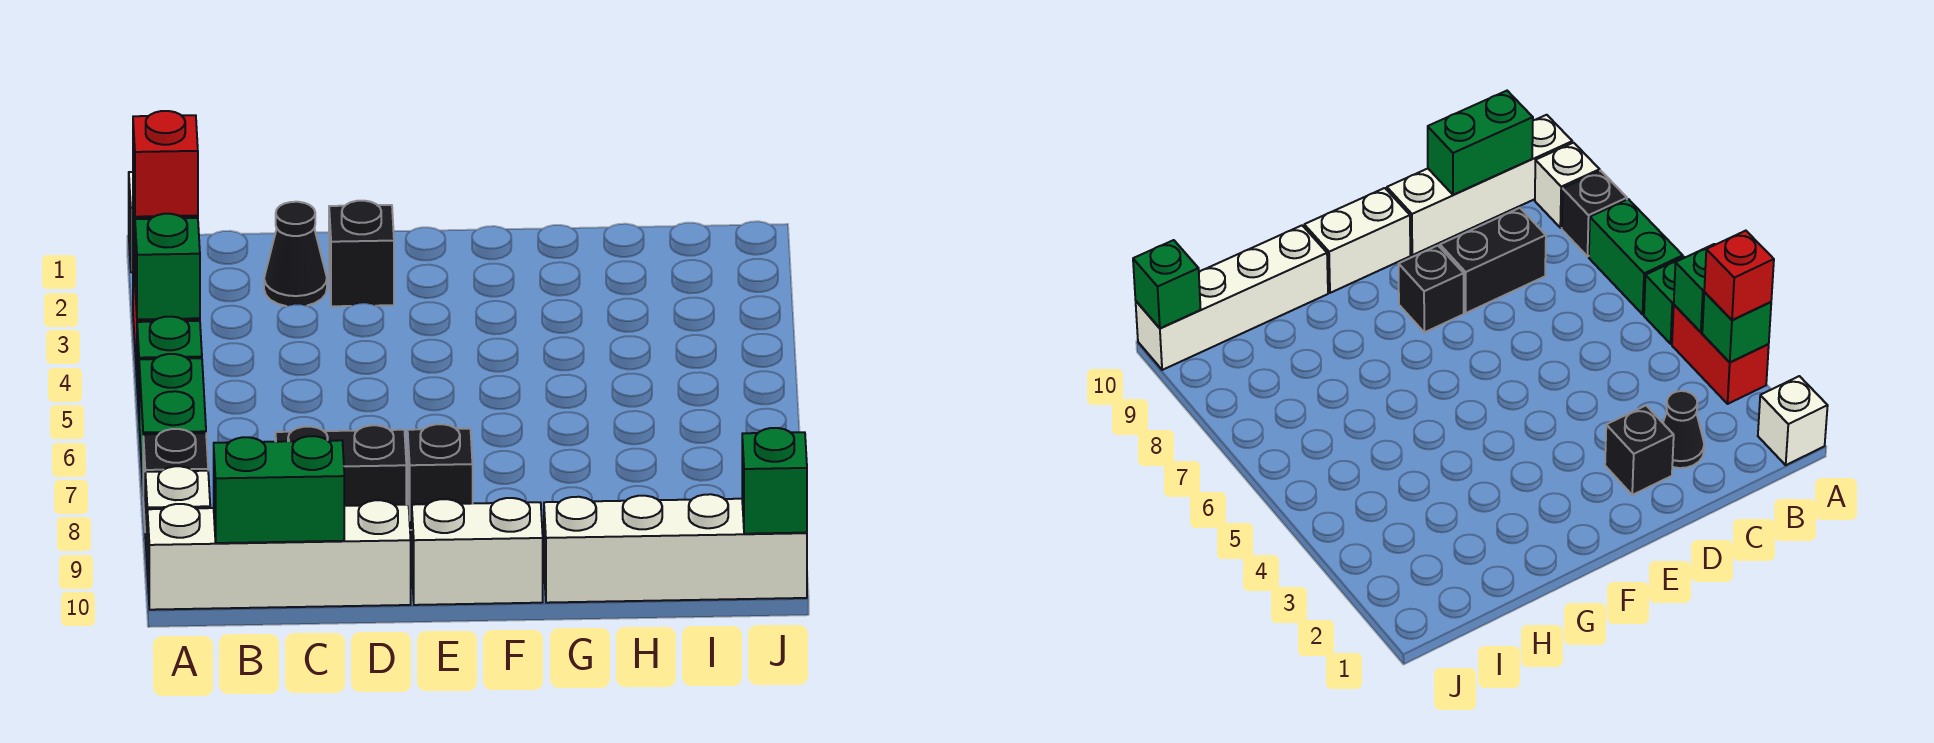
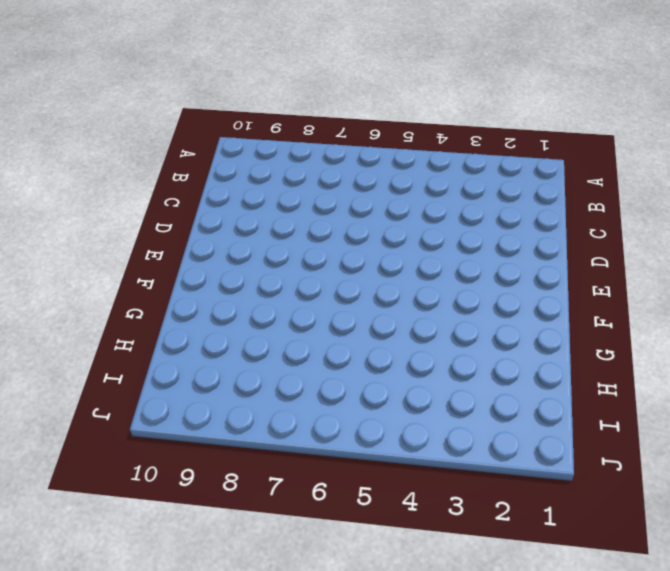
none -> white brick A1 level 1
none -> red brick A3:A4 level 1
none -> green brick A5 level 1

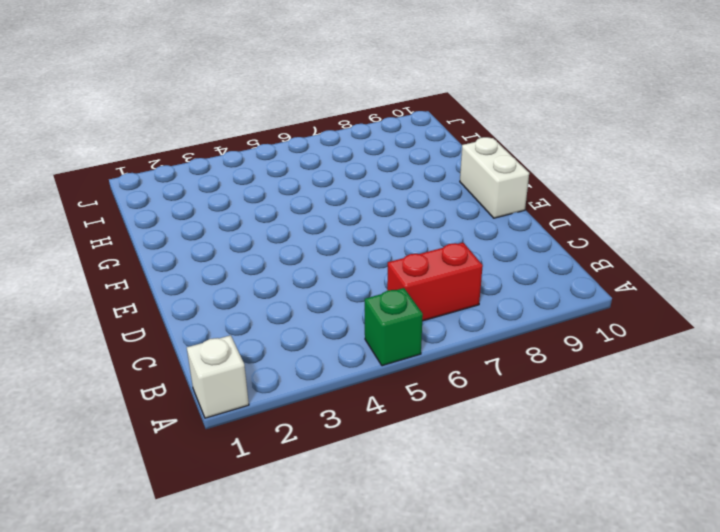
red brick B6:B7 level 1 -> red brick A3:A4 level 1
none -> green brick A6:A7 level 1
none -> black brick A8 level 1
none -> white brick A9 level 1

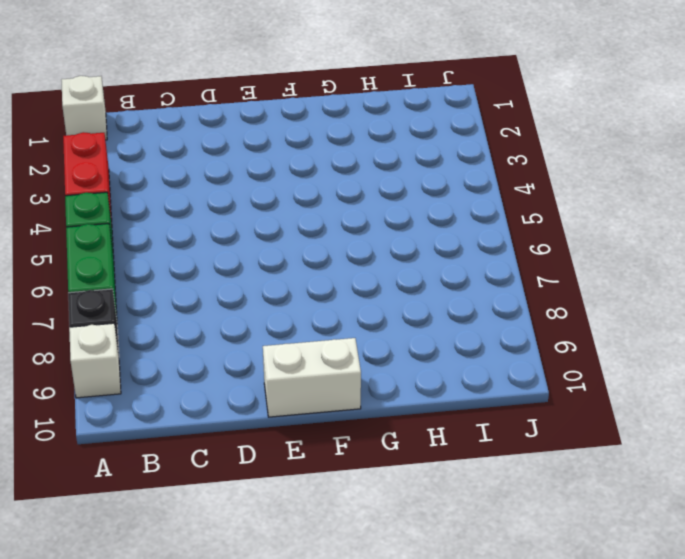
none -> white brick A10:D10 level 1
none -> black cone C2 level 1
none -> black brick C8:D8 level 1

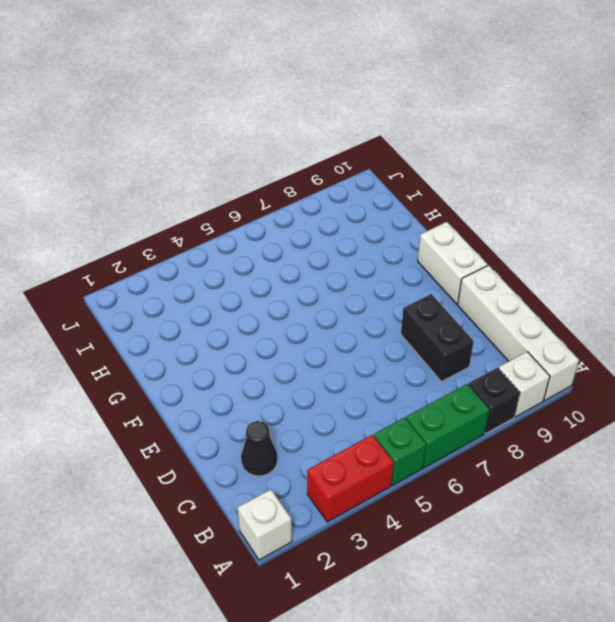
none -> black brick D2 level 1
none -> black brick E8 level 1
none -> white brick G10:J10 level 1

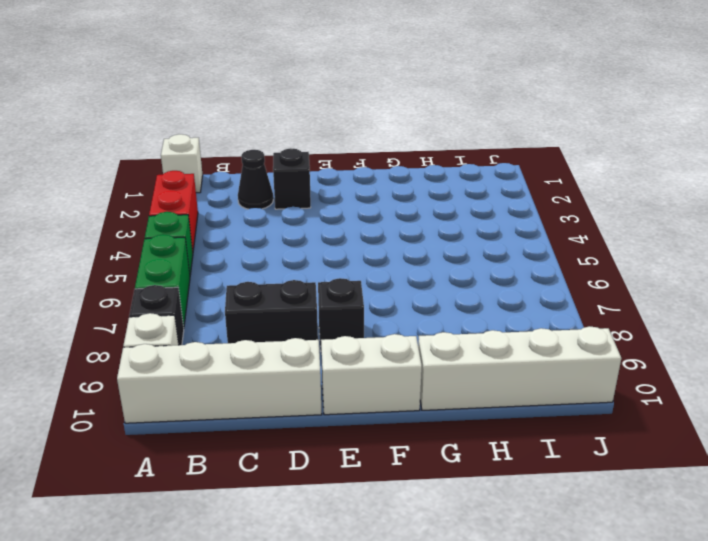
none -> green brick A3 level 2
none -> green brick A4 level 2
none -> green brick B10:C10 level 2

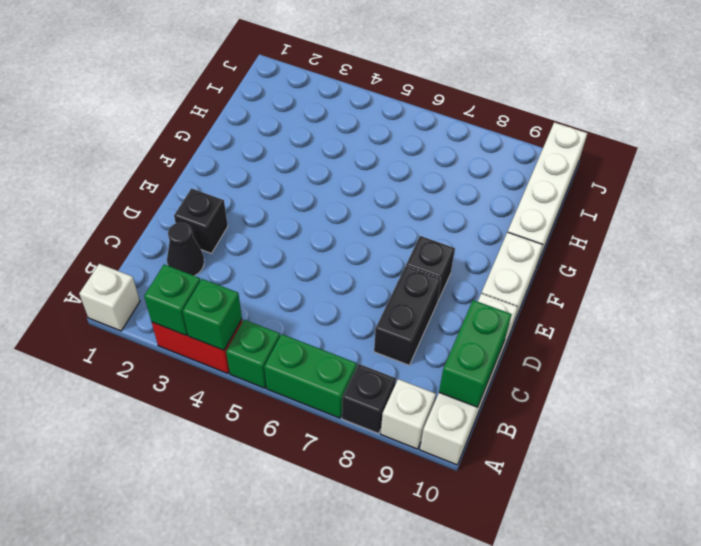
none -> green brick J10 level 2
none -> red brick A3 level 3

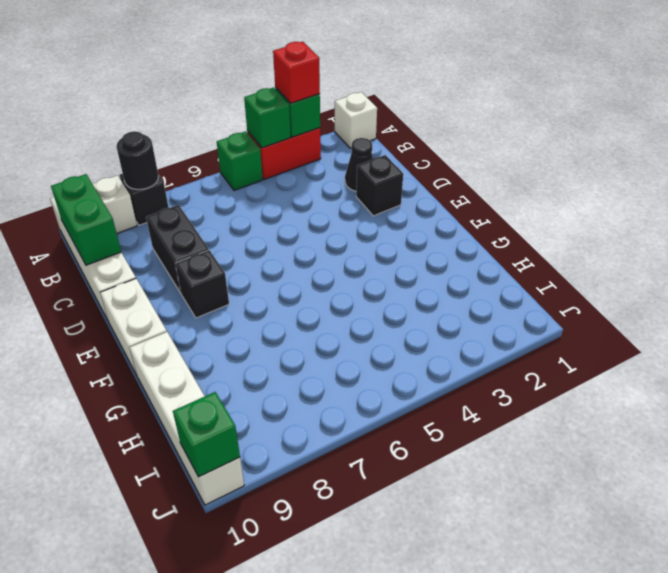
black round brick A8 level 2 -> none
none -> green brick A6:A7 level 1

